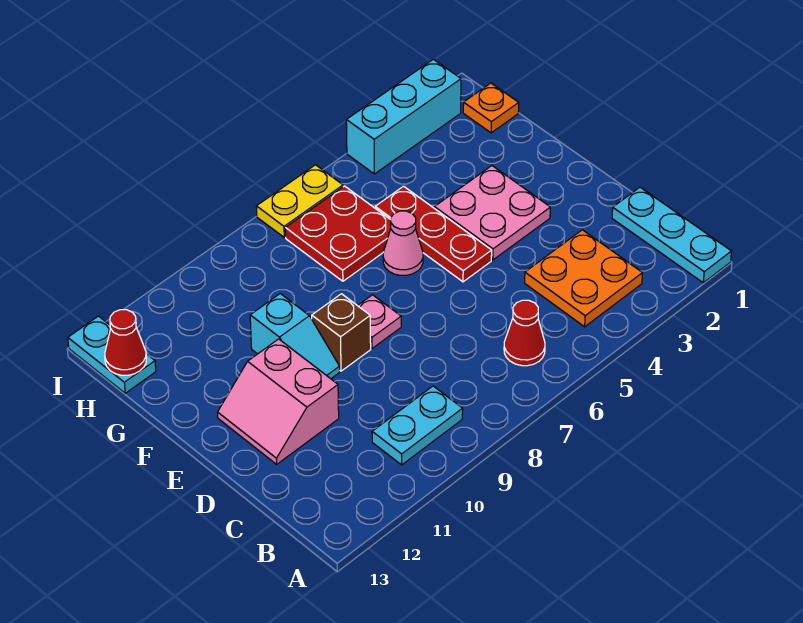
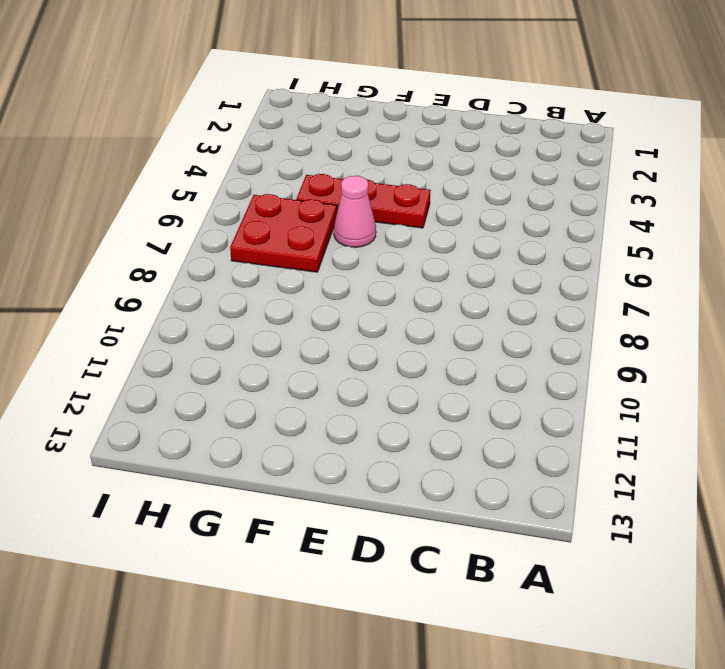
none -> cyan plate A1:C1 level 1
none -> orange plate B3:C4 level 1
none -> red cone B6 level 1

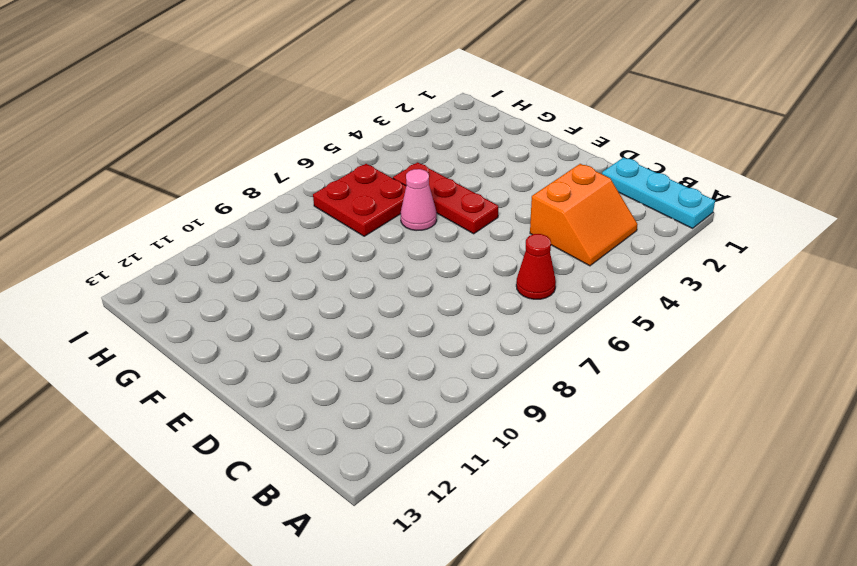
orange slope B3:C4 level 1 top C -> orange plate B3:C4 level 1
none -> cyan plate B9:B10 level 1
none -> pink slope D11:E12 level 1 top 11
none -> pink plate E3:F4 level 1

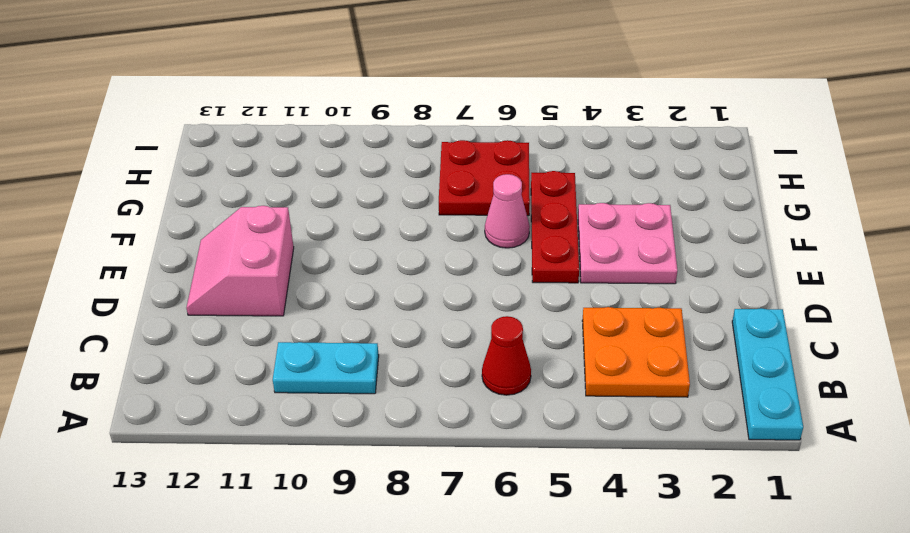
none -> pink plate E8 level 1
none -> brown brick E9 level 1
none -> cyan slope E10:F10 level 1 top F

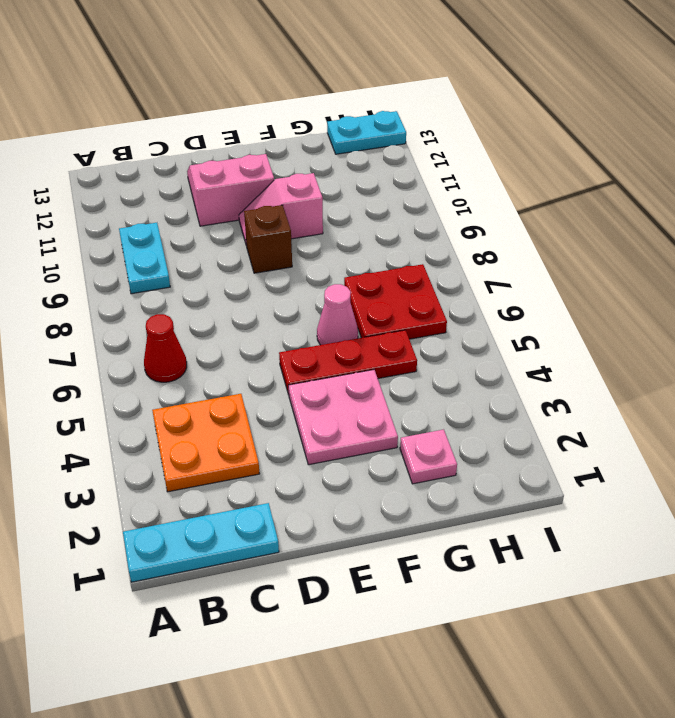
pink slope E10:F10 level 1 top F -> cyan slope E10:F10 level 1 top F
pink plate G2 level 1 -> pink plate E8 level 1
none -> orange plate H1 level 1
none -> cyan brick I2:I4 level 1
none -> yellow plate I6:I7 level 1

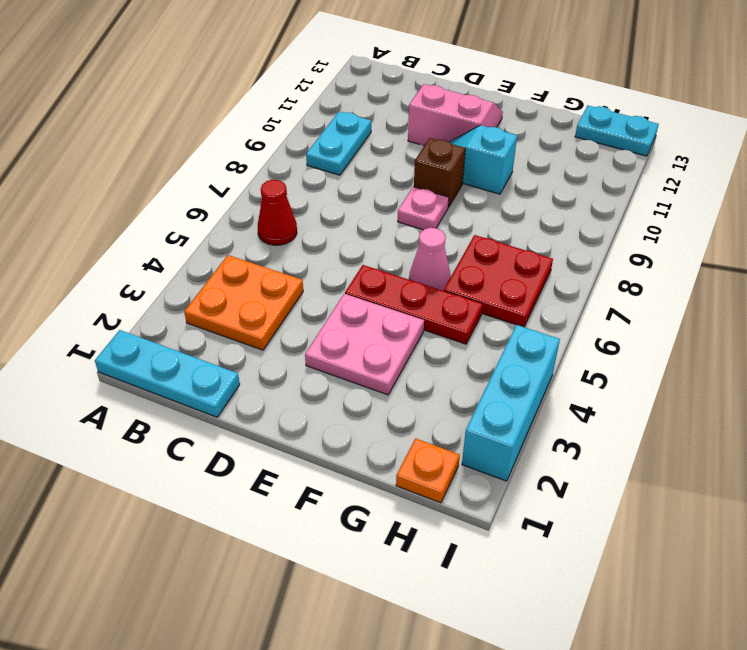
none -> yellow plate I6:I7 level 1
none -> red cone H13 level 2

